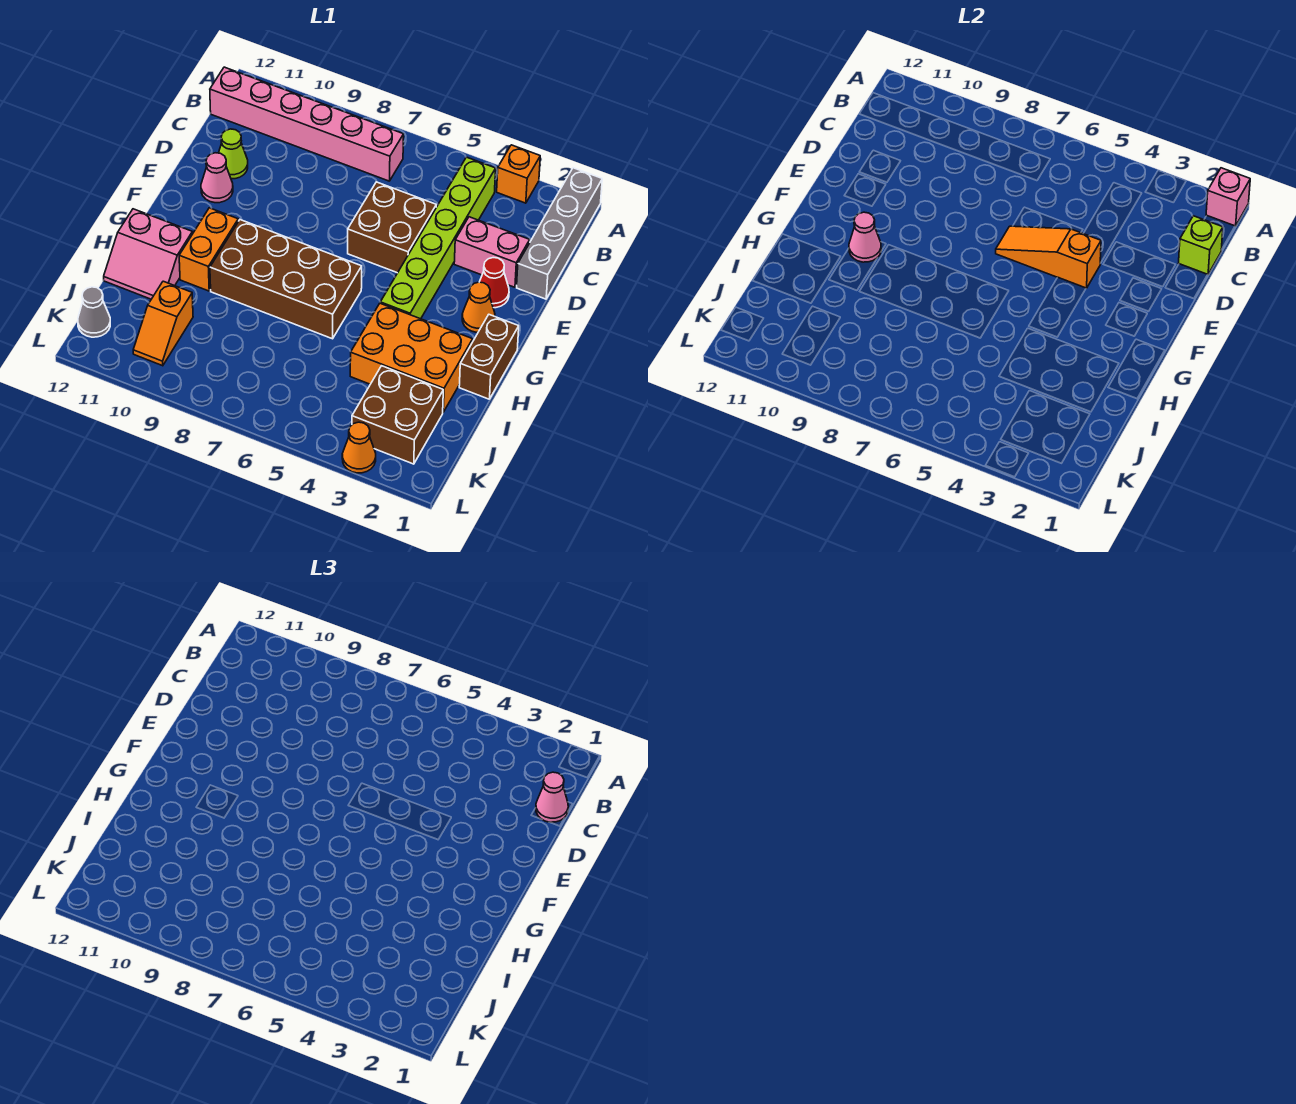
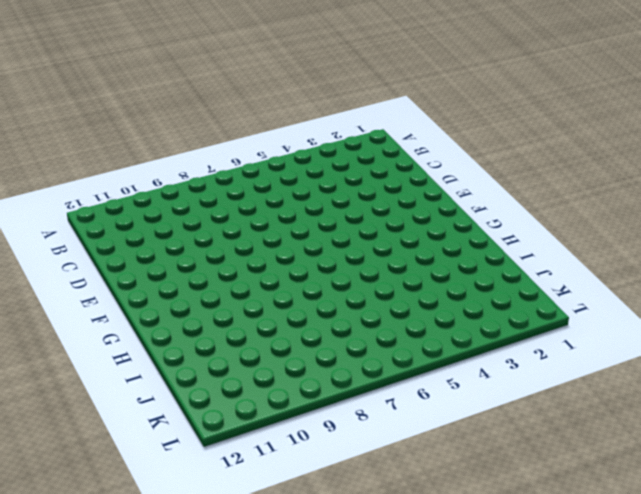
none -> grey brick A1:D1 level 1
none -> orange brick A3 level 1
none -> lime brick B4:G4 level 1

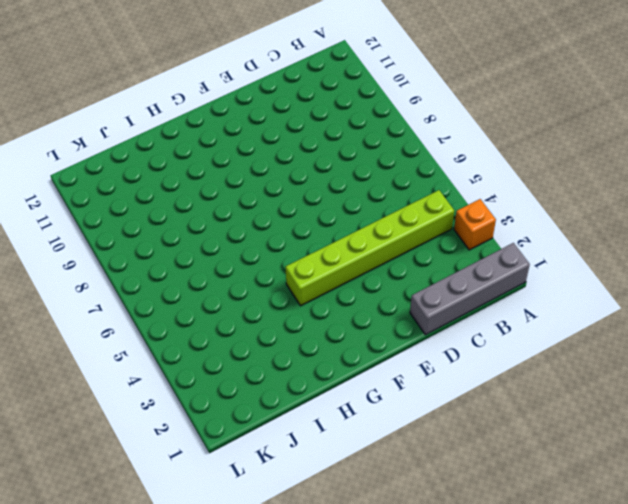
none -> pink brick B7:B12 level 1
none -> pink brick D2:D3 level 1
none -> brown brick D5:E6 level 1

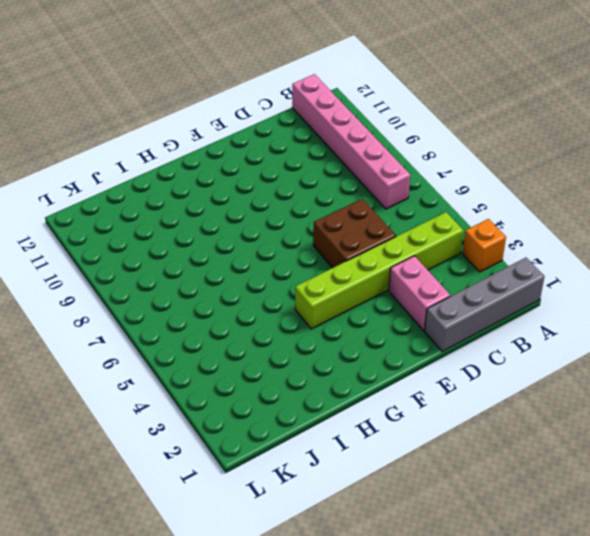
none -> lime cone D11 level 1
none -> red cone E2 level 1
none -> pink cone E11 level 1

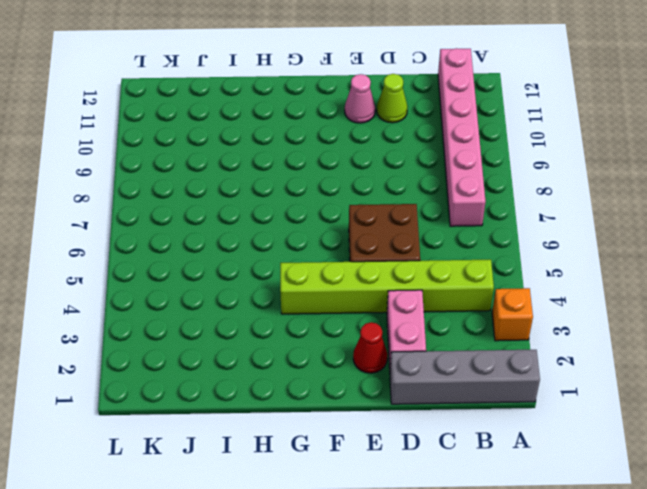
none -> orange cone F2 level 1
none -> brown brick G1:H1 level 1
none -> brown brick G6:H9 level 1

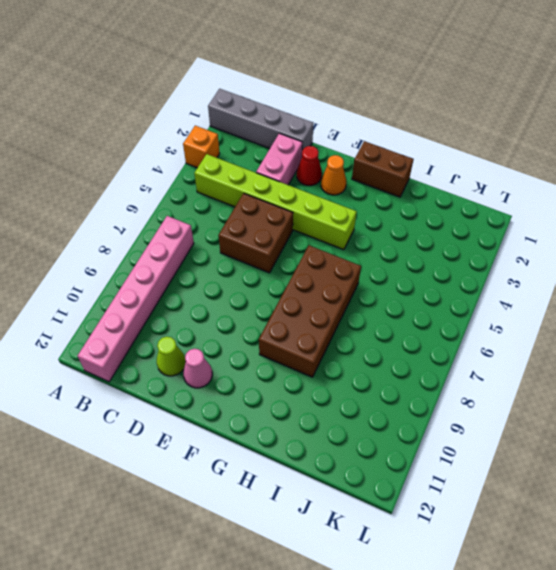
none -> orange brick G10:H10 level 1
none -> orange brick H2:I4 level 1
none -> pink slope H11:I12 level 1 top H

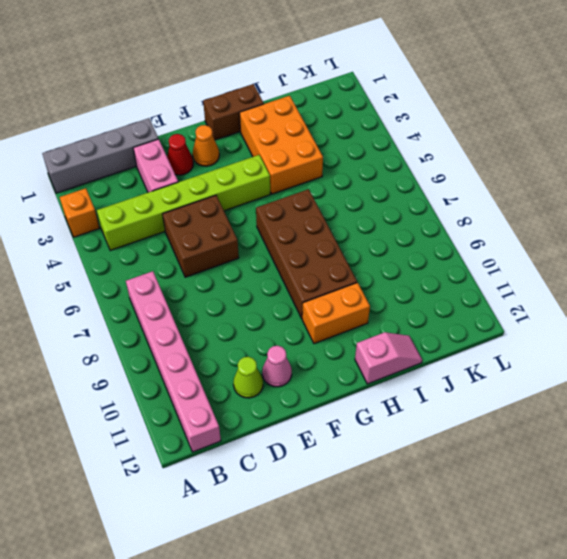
pink slope H12:I12 level 1 top H -> pink slope H11:I12 level 1 top H
none -> brown brick J2:K3 level 1
none -> orange slope J10:K10 level 1 top J
none -> grey cone K12 level 1

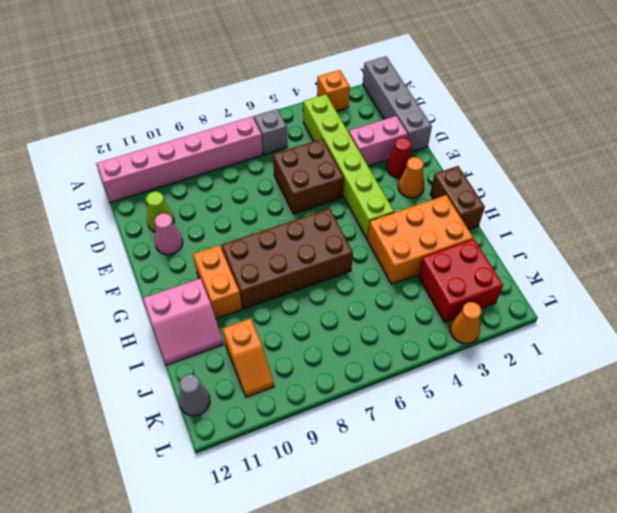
grey brick B6 level 1 -> none
red brick J2:K3 level 1 -> brown brick J2:K3 level 1
none -> pink brick A1 level 2
none -> lime brick C1 level 2
none -> orange slope E4:E6 level 2 top 4

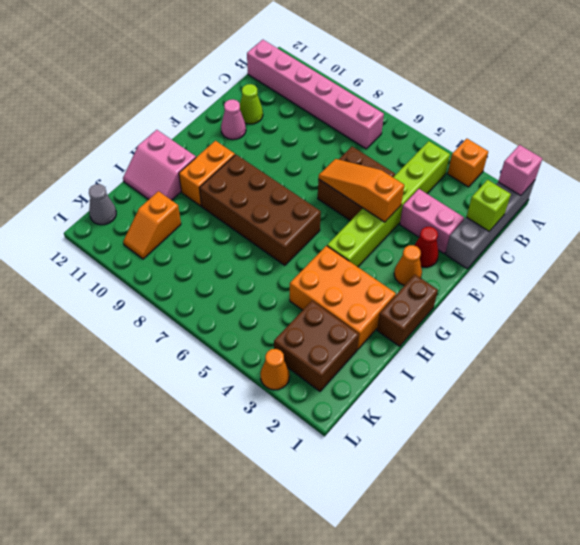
none -> pink cone G10 level 2
none -> pink cone C1 level 3

